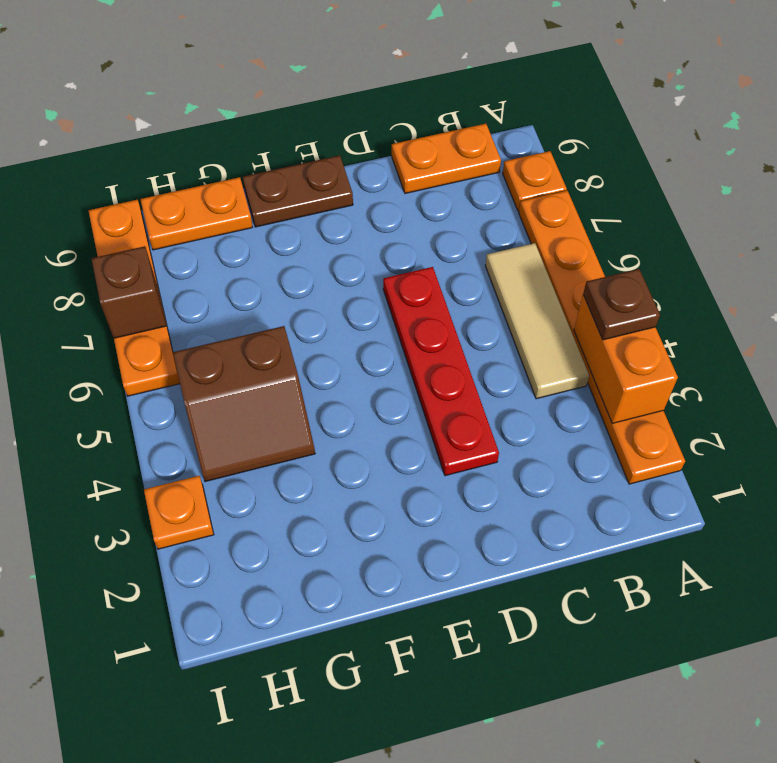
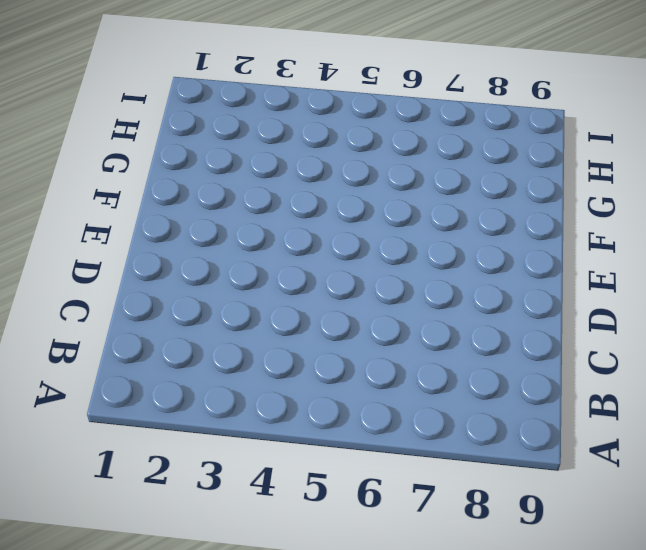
none -> orange plate A2:A7 level 1
none -> orange plate A8 level 1
none -> tan tile B4:B6 level 1

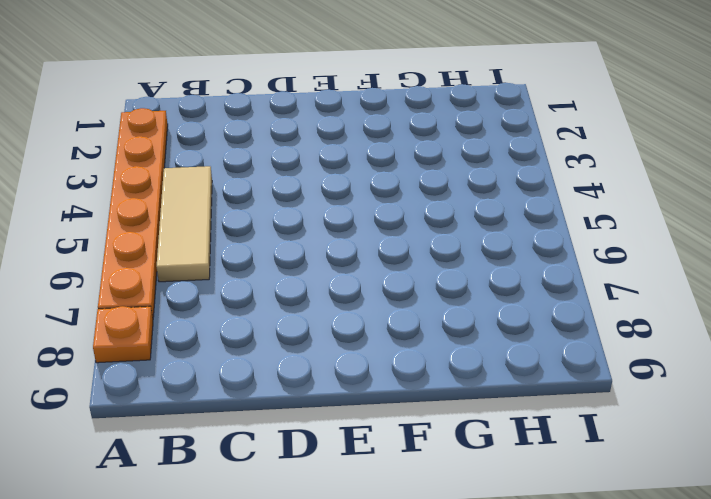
none -> orange plate B9:C9 level 1
none -> red plate D3:D6 level 1
none -> brown plate E9:F9 level 1

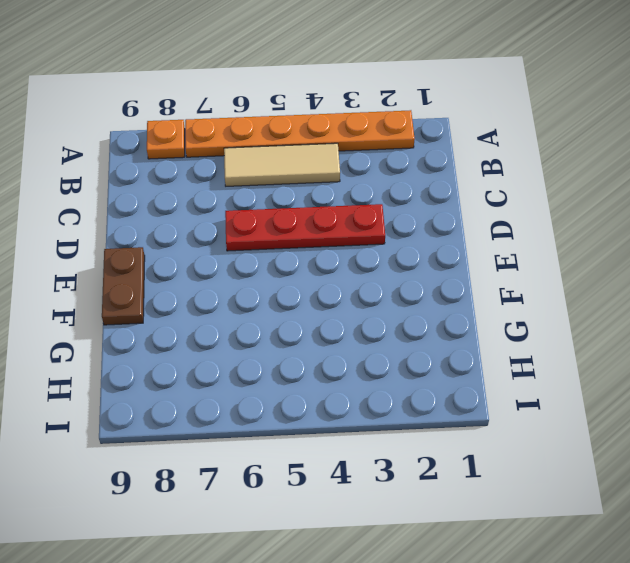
none -> orange plate B9:C9 level 1
none -> brown slope G4:H5 level 1 top 5
none -> orange plate G9:H9 level 1

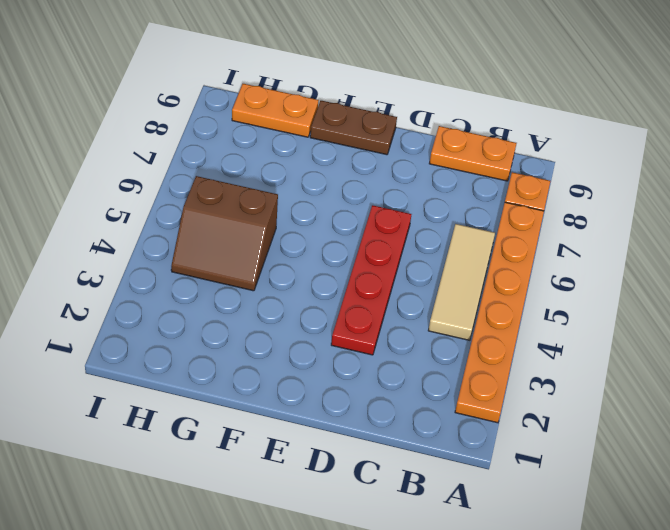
none -> orange plate I3 level 1
none -> orange plate I6:I9 level 1
none -> orange brick A3:A4 level 2

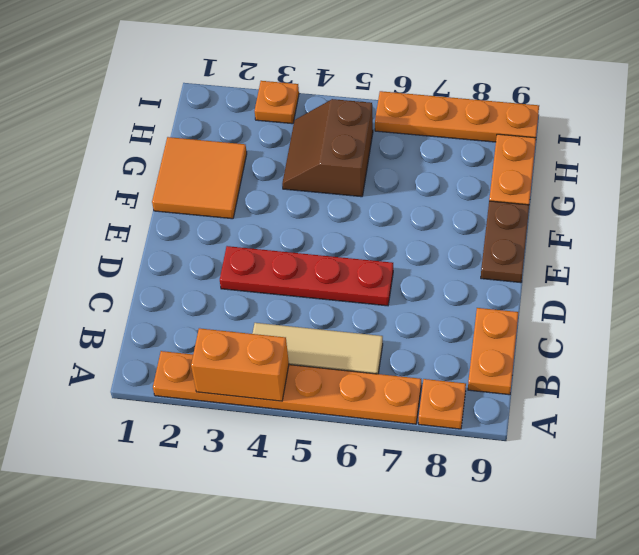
orange tile F1:G2 level 1 -> none
none -> brown brick I7 level 2
none -> brown plate A4 level 3

